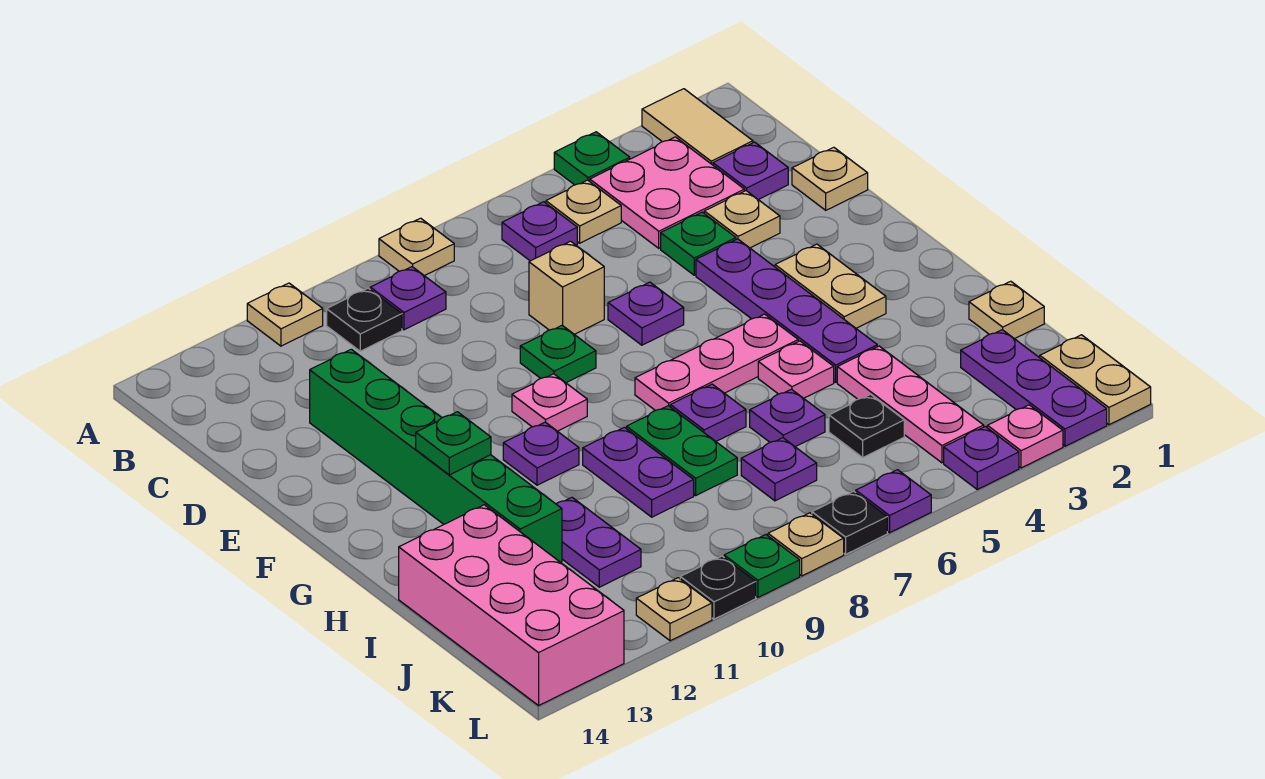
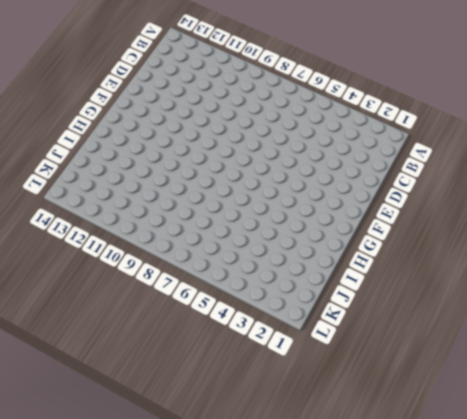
none -> tan tile A2:B2 level 1
none -> green plate A4 level 1
none -> tan plate A8 level 1
none -> tan plate A11 level 1

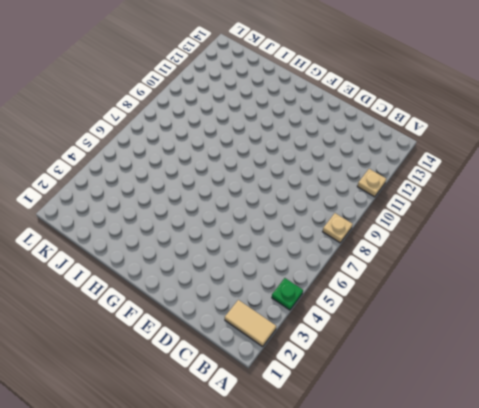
none -> pink plate B3:C4 level 1
none -> tan plate B5 level 1
none -> purple plate B6 level 1
none -> purple plate B9 level 1

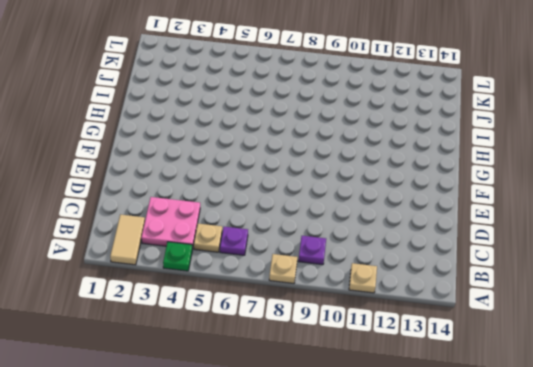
none -> black plate B10 level 1
none -> purple plate C2 level 1
none -> tan plate D1 level 1
none -> tan plate D3 level 1

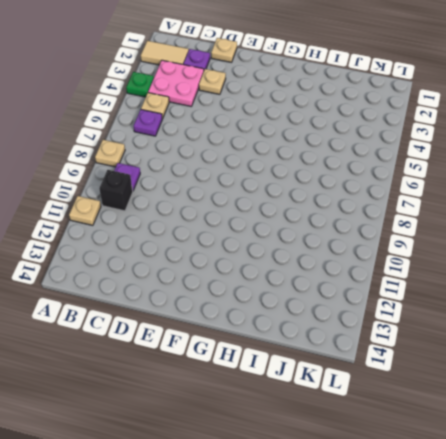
black brick B10 level 1 -> black plate B10 level 1
none -> green plate D4 level 1
none -> tan brick D7 level 1
none -> green brick D12:I12 level 1
none -> purple plate E4:H4 level 1

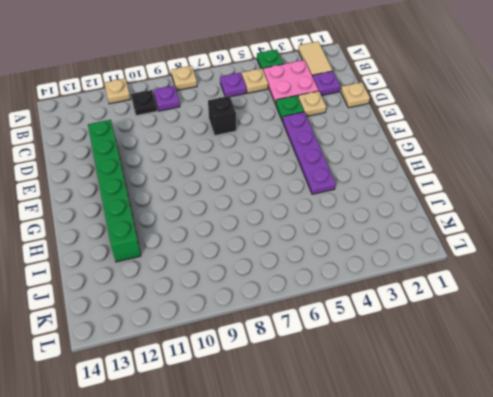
black brick D7 level 1 -> tan brick D7 level 1
none -> purple plate E6 level 1
none -> green plate E8 level 1
none -> tan plate F3:G3 level 1
none -> pink plate F9 level 1

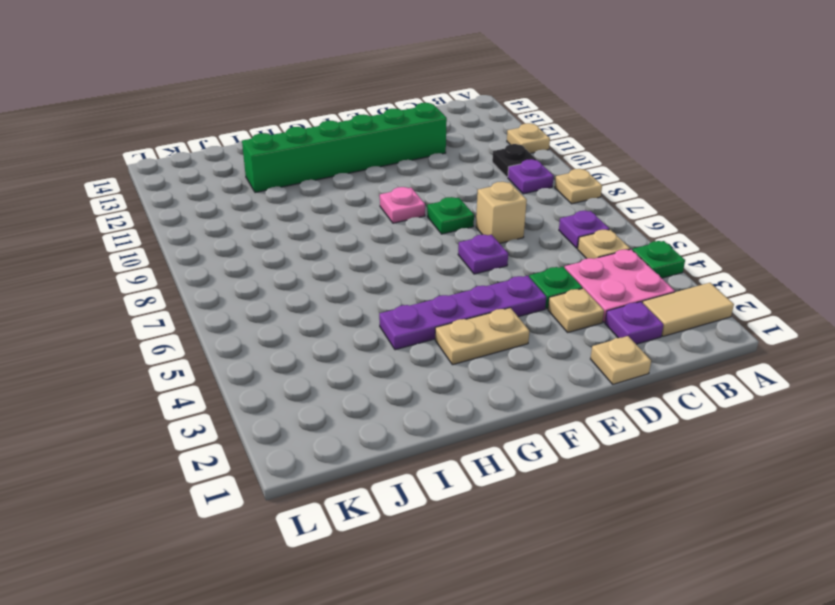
none -> pink plate G5:G7 level 1
none -> purple plate G10 level 1
none -> pink plate H5 level 1
none -> purple plate H7 level 1

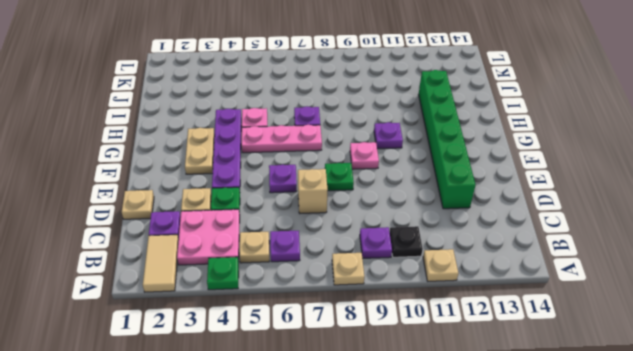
none -> green plate H8:I8 level 1
none -> purple plate H9:I9 level 1
none -> tan plate I1 level 1
none -> pink plate I4:K4 level 1

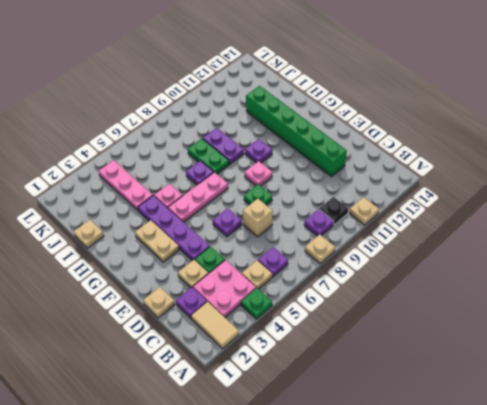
none -> purple plate I6 level 1
none -> purple plate I11:J11 level 1
none -> pink brick I13:L14 level 1
none -> purple plate J2:L2 level 1

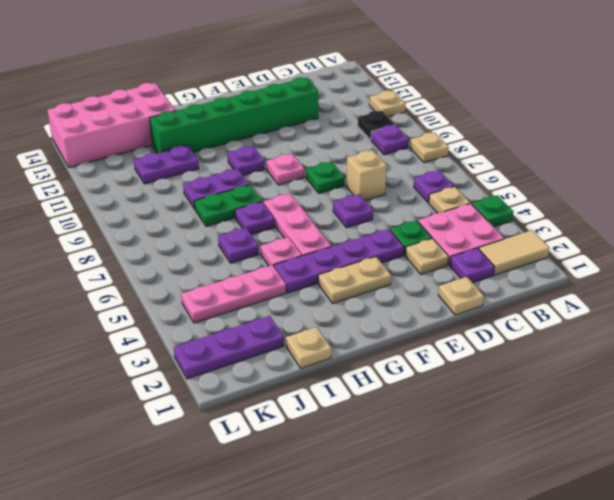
none -> black plate J5 level 1
none -> purple plate J7 level 1
none -> tan plate K1:L1 level 1
none -> pink plate L3 level 1

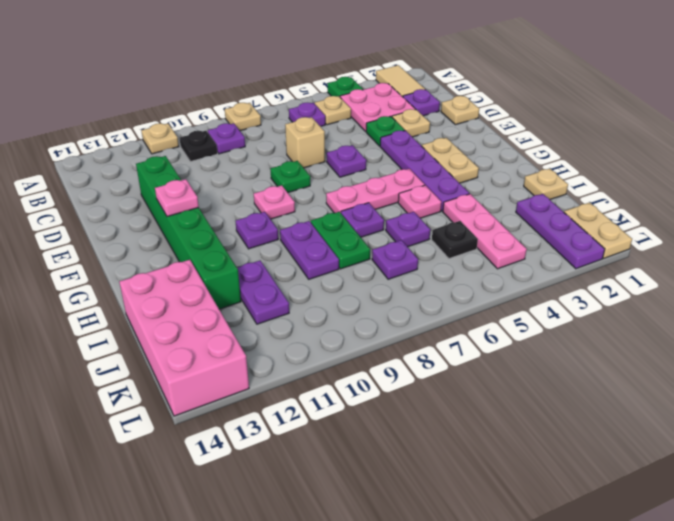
pink plate F12 level 2 -> pink plate L3 level 1
none -> purple plate L4 level 1
none -> purple plate L6 level 1
none -> black plate L7 level 1
none -> tan plate L8 level 1

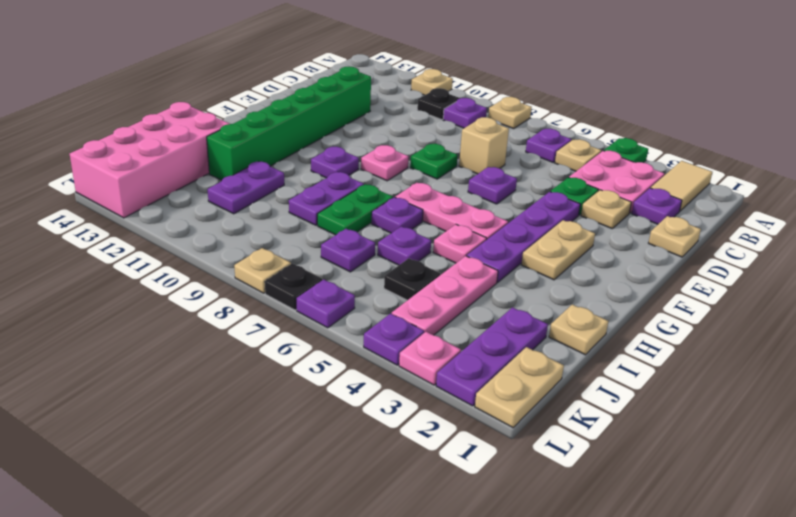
none -> green plate L9 level 1
none -> black plate L10 level 1
none -> tan plate L11 level 1
none -> green plate G12 level 2

